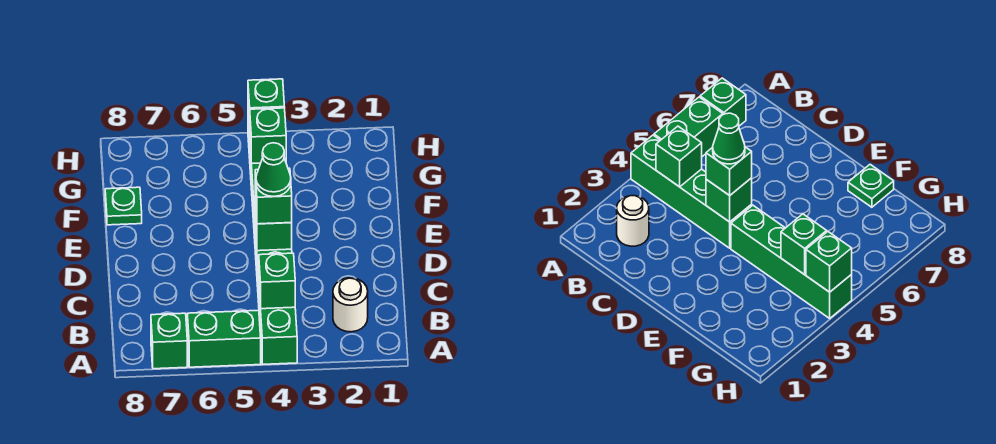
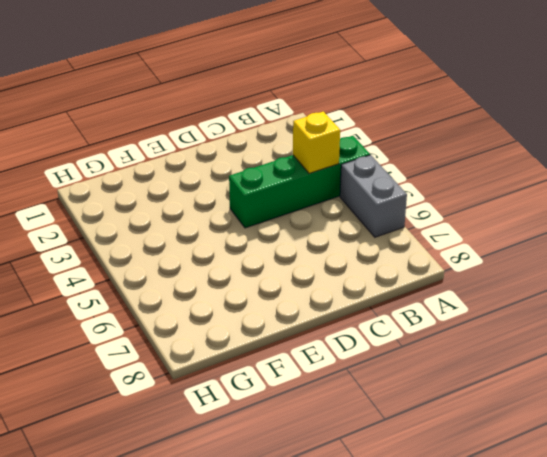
grey brick A5:A6 level 1 -> green brick A5:A6 level 1
yellow brick B4 level 2 -> green brick B4 level 2
none -> green brick A7 level 1
none -> white round brick B2 level 1
none -> green brick E4:H4 level 1

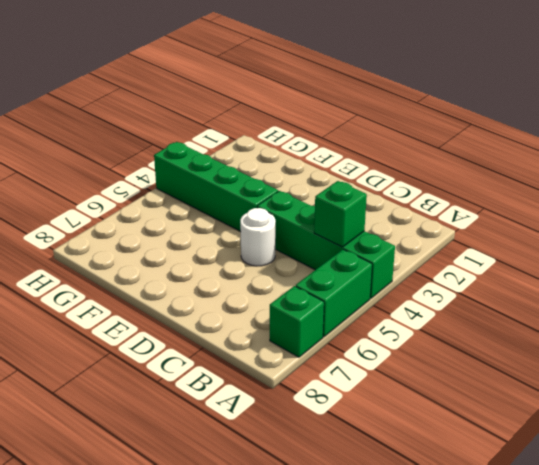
white round brick D5 level 1 -> white round brick B2 level 1
none -> green plate F8 level 1
none -> green brick D4 level 2
none -> green brick G4 level 2

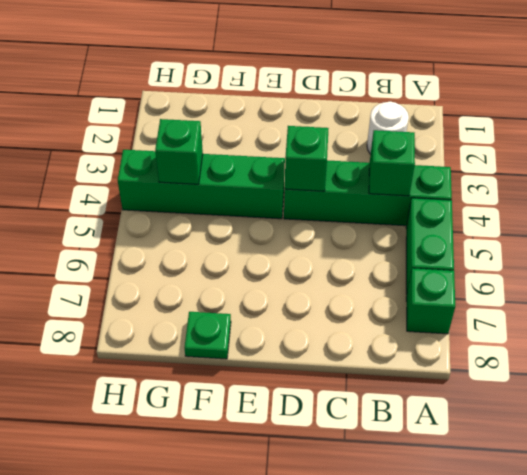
none -> green brick H4 level 2
none -> green brick D4 level 3
none -> green cone D4 level 4

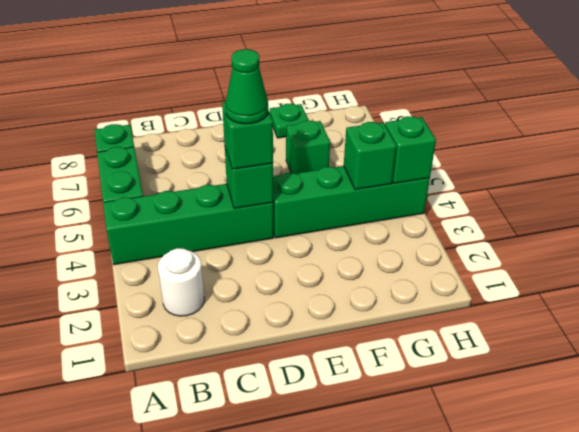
green brick F6 level 1 -> green brick B4 level 2

